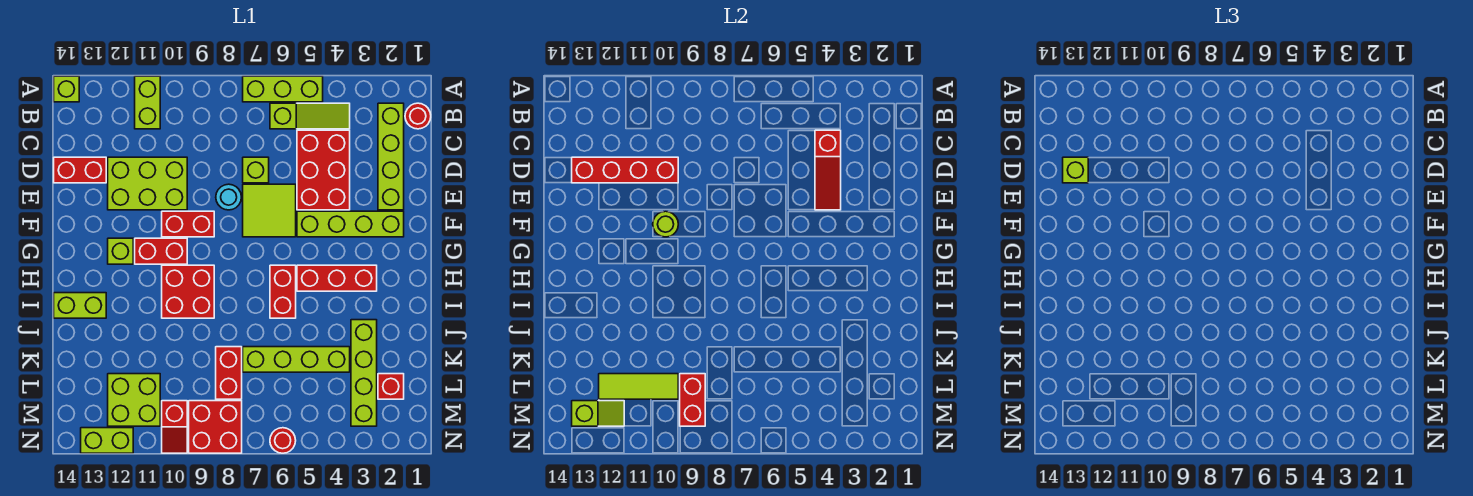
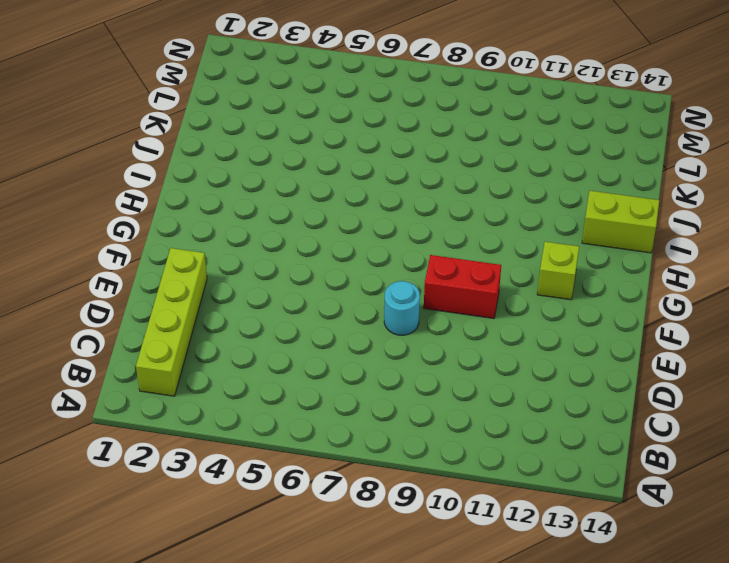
none -> lime brick A5:A7 level 1
none -> lime brick A11:B11 level 1
none -> lime brick A14 level 1
none -> red round brick B1 level 1

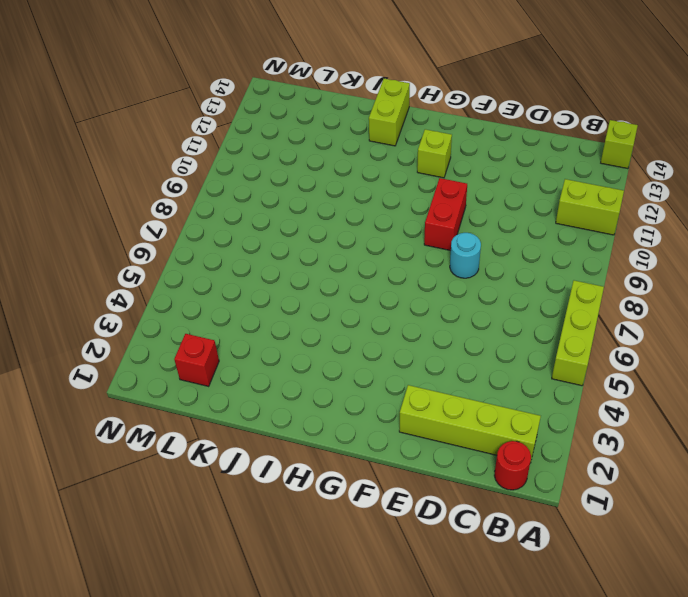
none -> lime slope B4:B6 level 1 top 6
none -> red brick C4:E5 level 1
none -> lime brick D7 level 1
none -> lime brick D10:E12 level 1

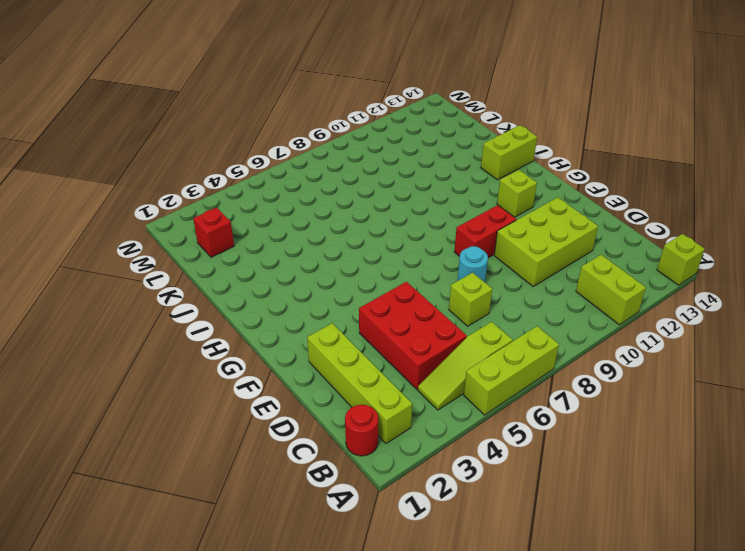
none -> red brick D13:D14 level 1
none -> lime tile E6:F7 level 1
none -> lime brick F2:F5 level 1
none -> red brick G10:G11 level 1

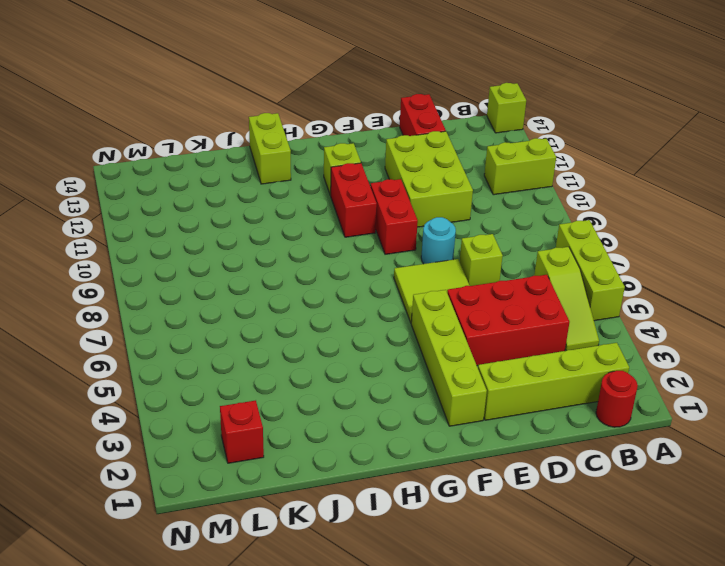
none -> red brick H3:H5 level 1
none -> red brick H6:I6 level 1
none -> red brick H9:I10 level 1
none -> lime brick J3:M3 level 1

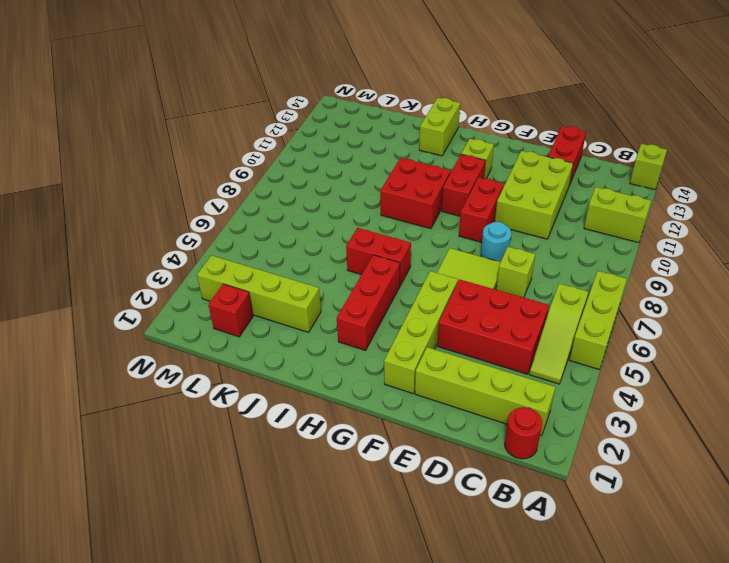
none -> lime brick K4:K7 level 1
none -> red brick K8:L8 level 1
none -> lime brick L11:M12 level 1
none -> red brick M8:N9 level 1

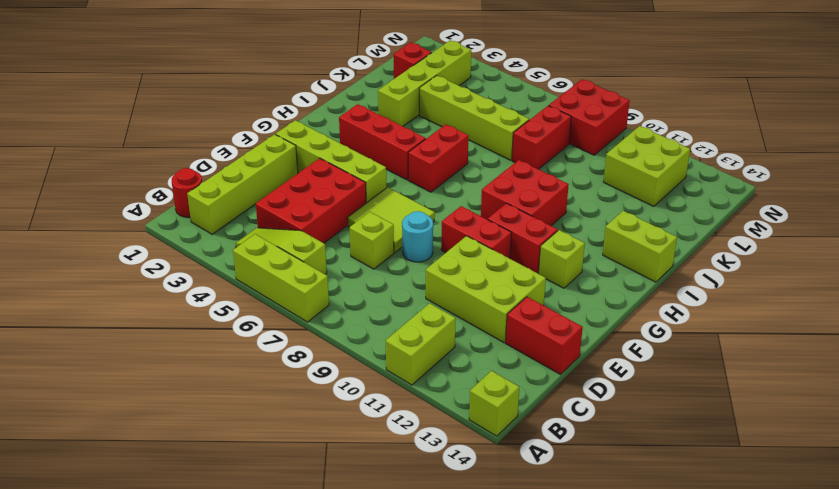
none -> red slope M10:N10 level 1 top M
none -> red round brick N6 level 1
none -> lime brick N12:N13 level 1
none -> red slope C4:E4 level 2 top C

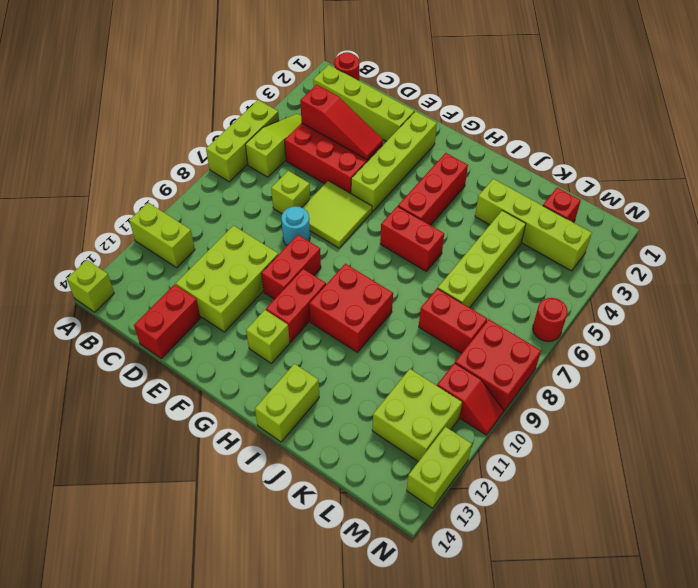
none -> red brick D10:D13 level 2
none -> lime round brick F10 level 2
none -> red brick L9:M9 level 2
none -> lime tile L10:L12 level 2

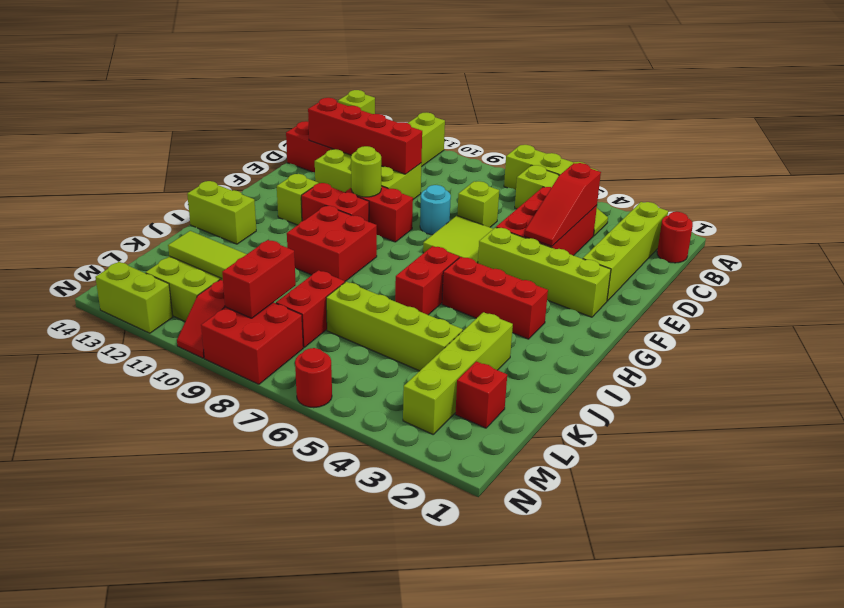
none -> lime slope M12:M13 level 2 top 13
none -> lime brick D13 level 3

